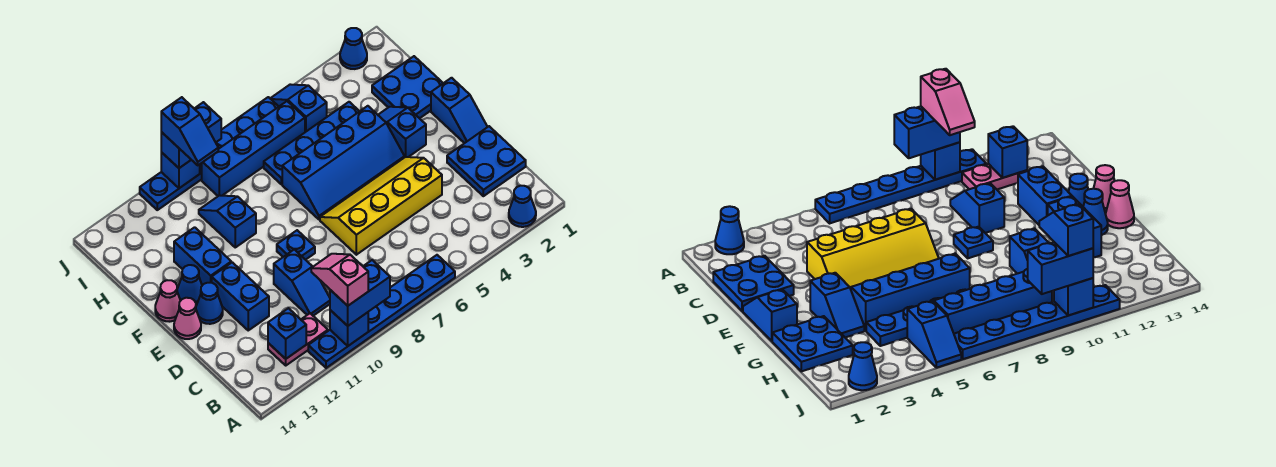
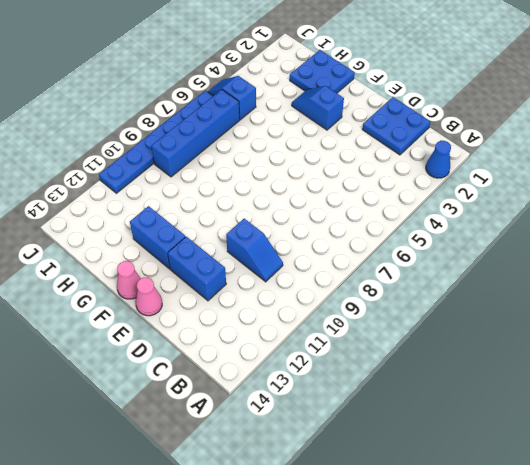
none -> blue plate A6:A11 level 1
none -> pink plate B11:B12 level 1
none -> yellow slope D4:E7 level 1 top D
none -> blue slope E1:F1 level 1 top F

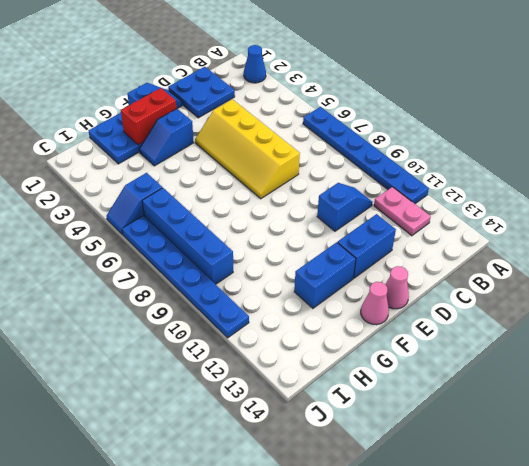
red brick F2:G2 level 2 -> none
none -> blue plate E9 level 1
none -> blue cone E13 level 1
none -> blue slope F4:G7 level 1 top G
none -> blue cone F13 level 1

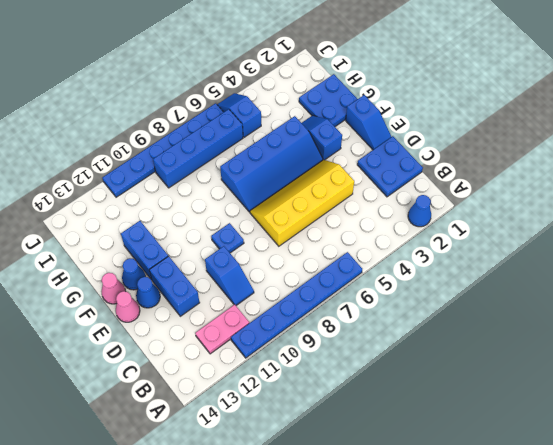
none -> blue slope G10:H10 level 1 top G
none -> blue plate H4:H7 level 1
none -> blue cone J2 level 1
none -> blue brick A10 level 2

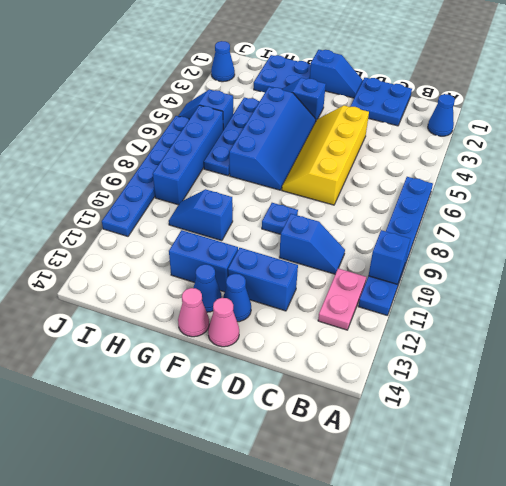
none -> blue brick B12 level 2
none -> blue brick J10 level 2
none -> blue brick A9:A10 level 3
none -> blue brick J9:J10 level 3

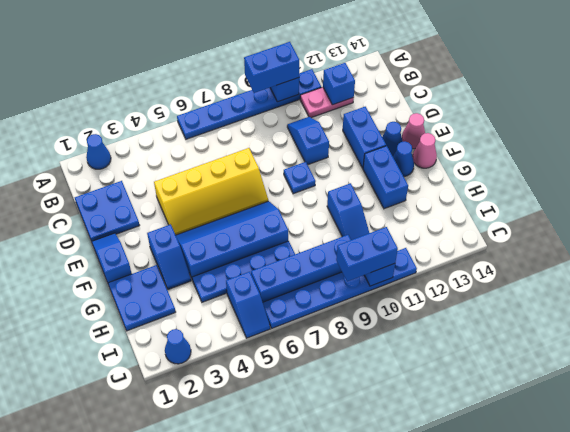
none -> pink slope A10:B10 level 4 top A
none -> blue slope I10:J10 level 4 top J

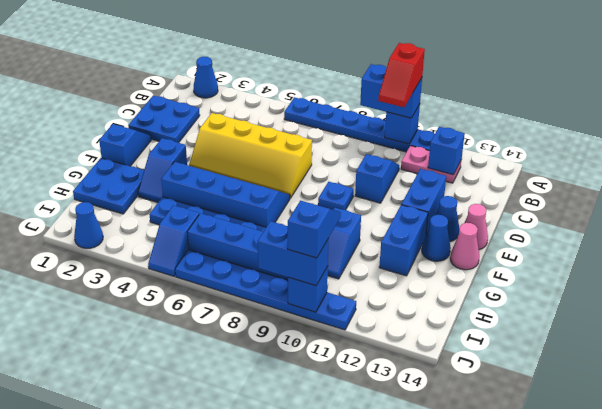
red slope A10:B10 level 4 top A -> pink slope A10:B10 level 4 top A

